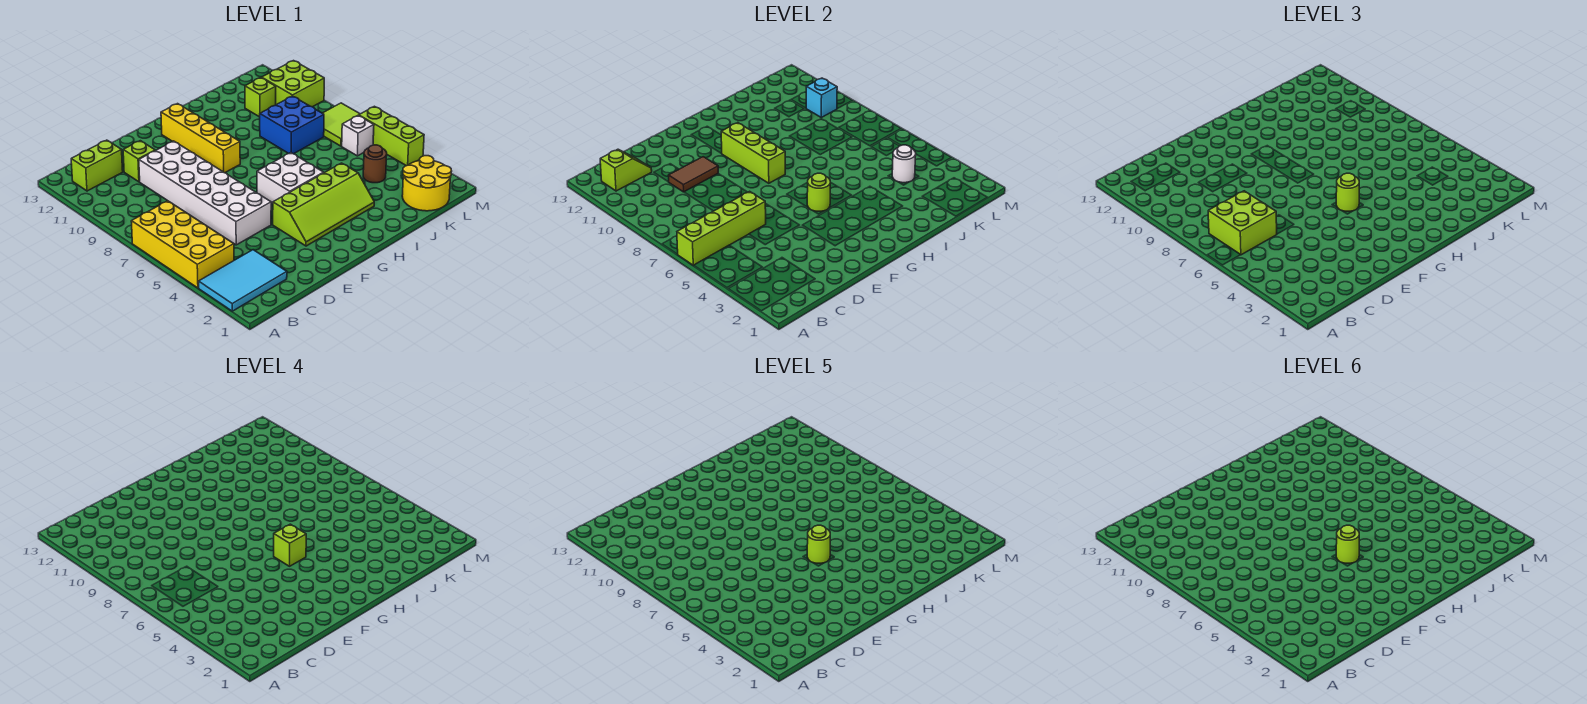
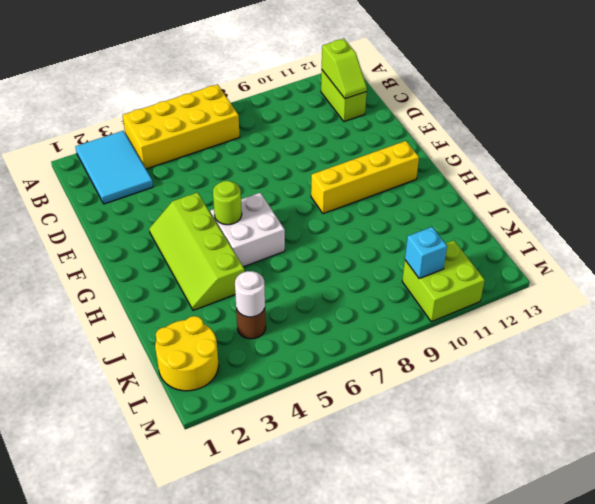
none -> white brick D5:E10 level 1
none -> lime brick D11 level 1
none -> blue brick J8:K9 level 1

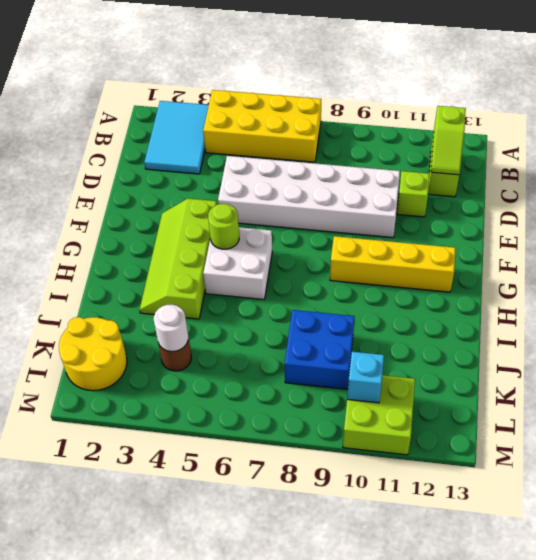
none -> lime brick K11 level 1
none -> white brick L6 level 1
none -> lime tile L7:M8 level 1

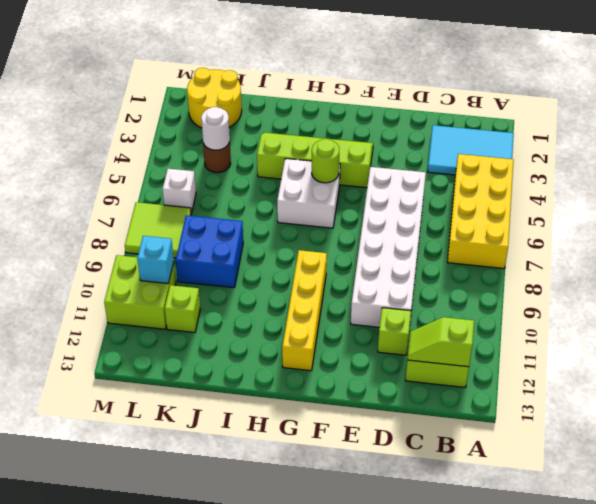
none -> lime brick M4:M6 level 1
none -> lime brick A6:D6 level 2
none -> brown tile D10:E10 level 2

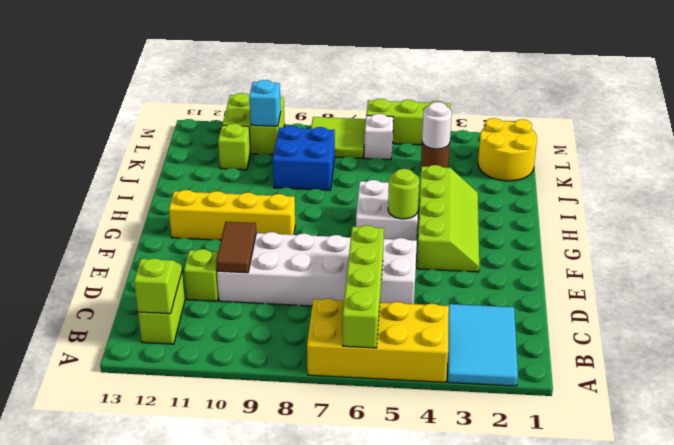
none -> lime brick G8:G10 level 2
none -> lime brick B6:C7 level 3
none -> lime round brick G5 level 3

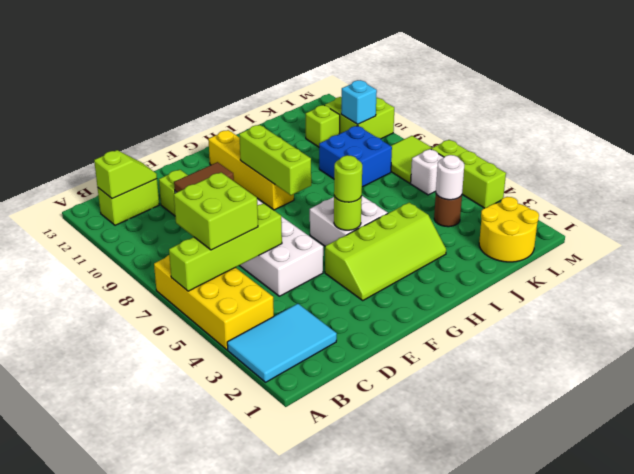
none -> lime brick G5 level 4
none -> lime round brick G5 level 5
none -> lime round brick G5 level 6

